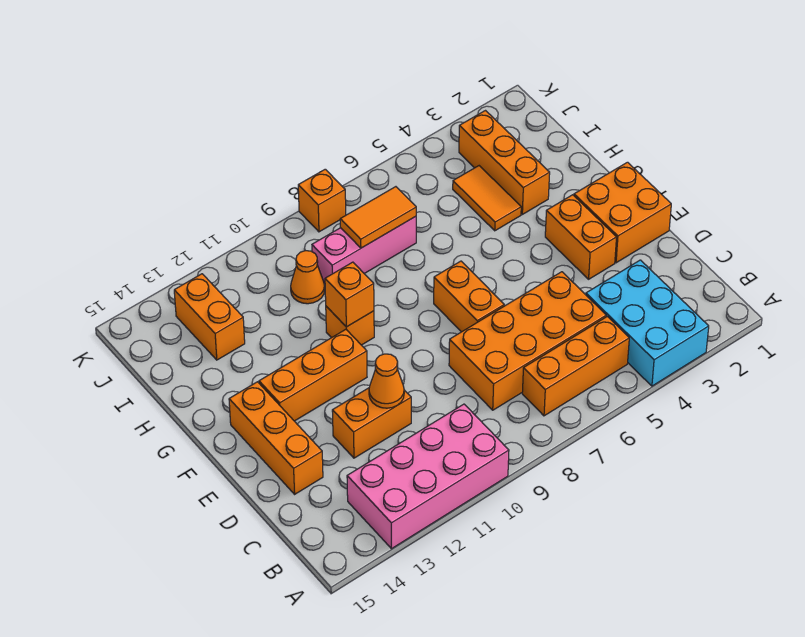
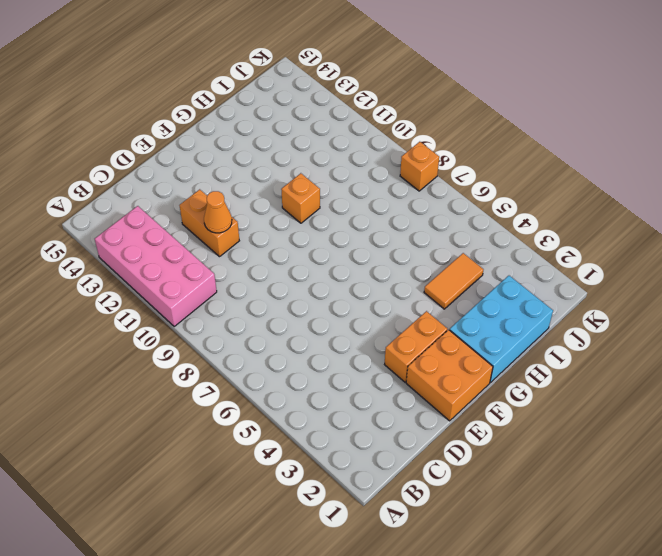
cyan brick G1:I2 level 1 -> cyan brick A3:C4 level 1
none -> orange brick B5:B7 level 1
none -> orange brick C5:D8 level 1
none -> orange brick D14:F14 level 1

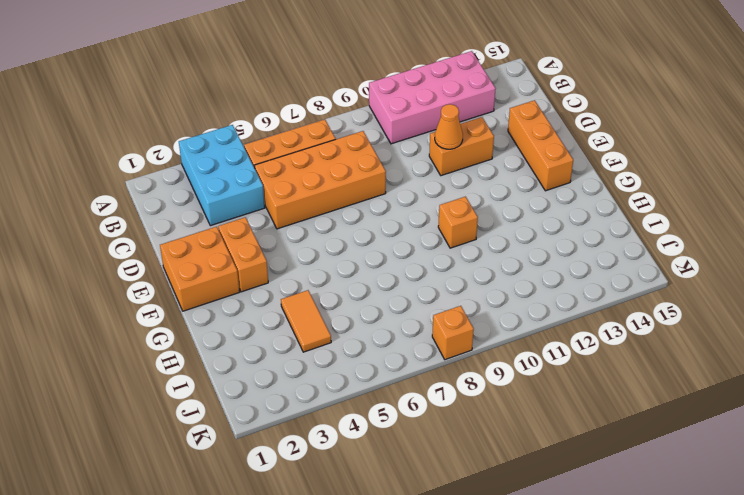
none -> orange brick E7:F7 level 1
none -> orange brick F11:F13 level 1
none -> orange brick H3:J3 level 1

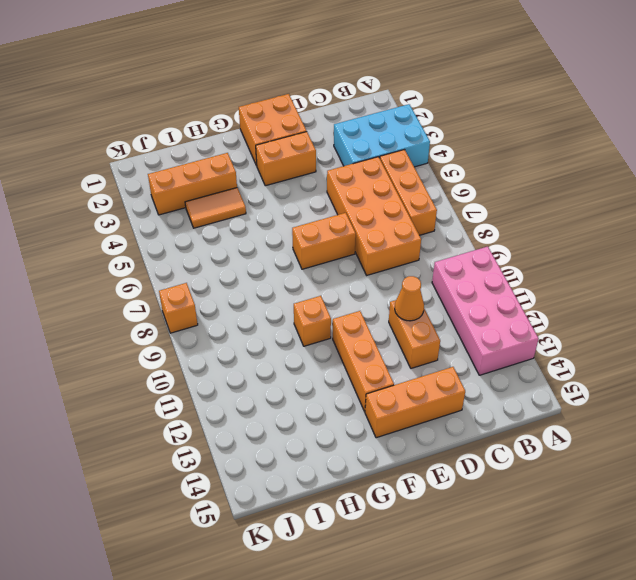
none -> pink brick I7:I9 level 1
none -> orange cone I10 level 1
none -> orange brick I13:J13 level 1

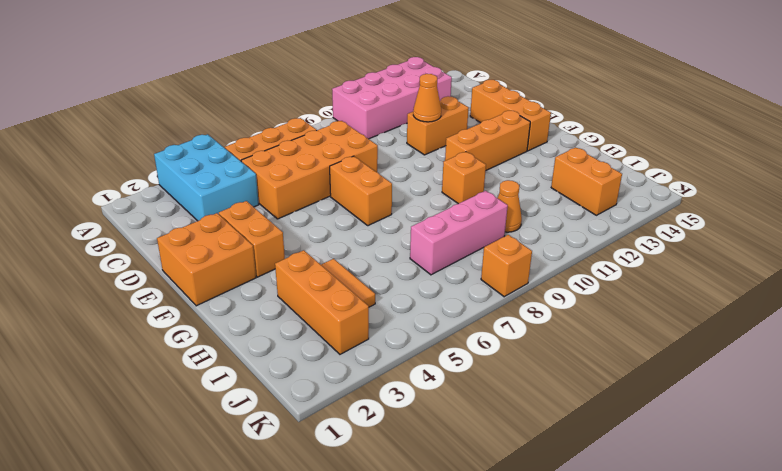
none -> orange brick G10 level 2
none -> orange tile I7:I8 level 2

